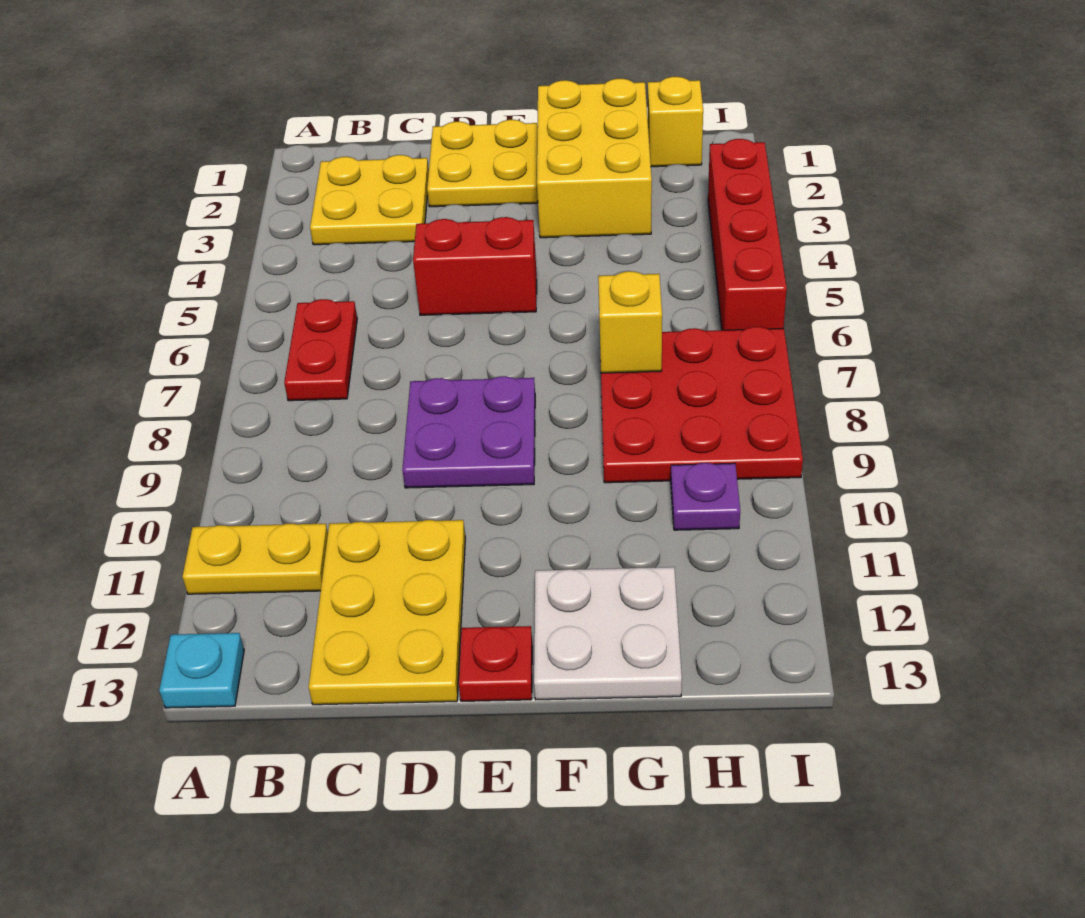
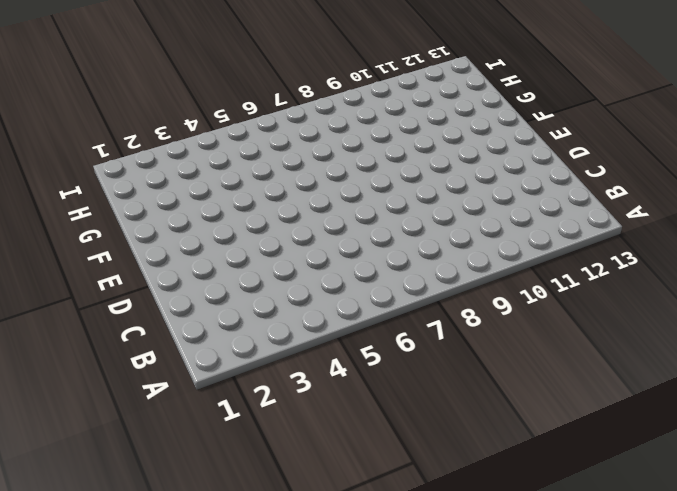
none -> yellow plate A11:B11 level 1
none -> cyan plate A13 level 1
none -> yellow plate B2:C3 level 1

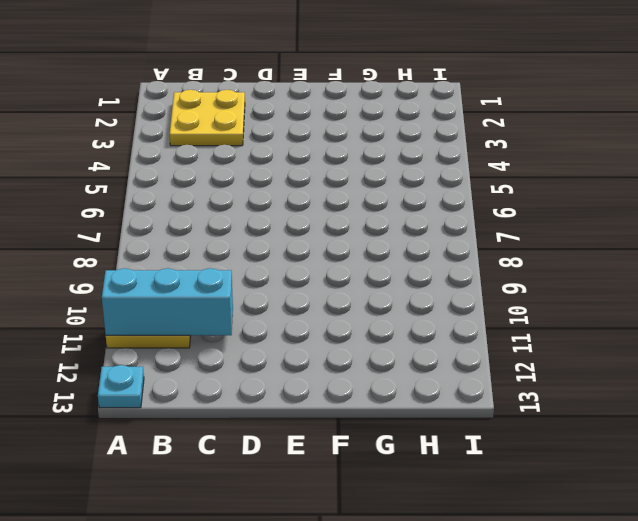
cyan brick A11:C11 level 2 -> none
none -> red plate B6:B7 level 1
none -> yellow plate C11:D13 level 1
none -> yellow plate D1:E2 level 1

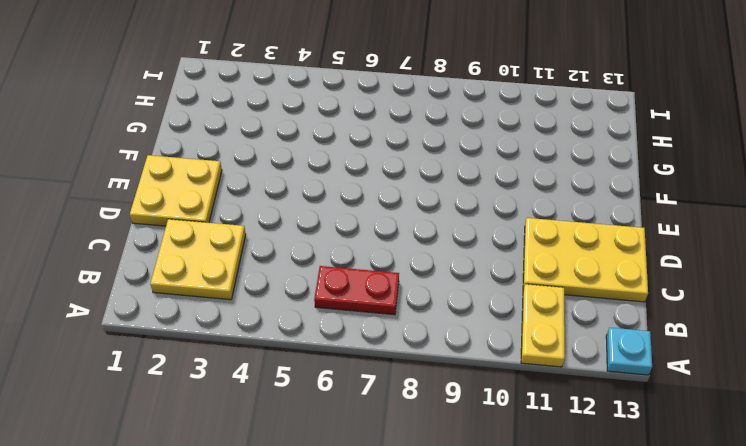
none -> red brick D5:E5 level 1
none -> purple plate D8:E9 level 1
none -> red plate E13 level 1

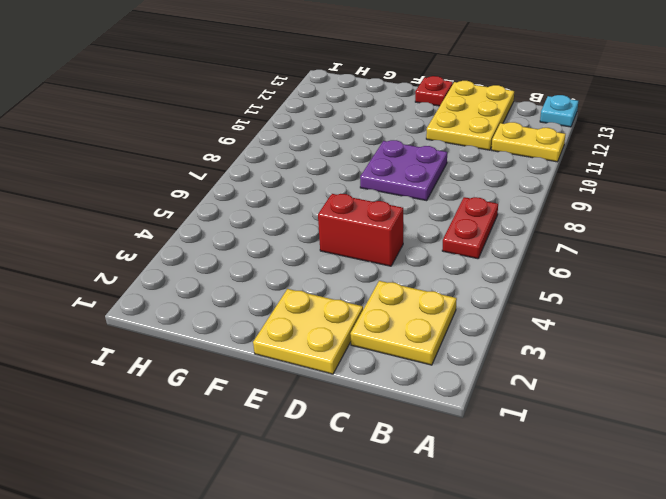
none -> yellow brick F1:G3 level 1
none -> white plate F12:G13 level 1
none -> red plate G7:I9 level 1

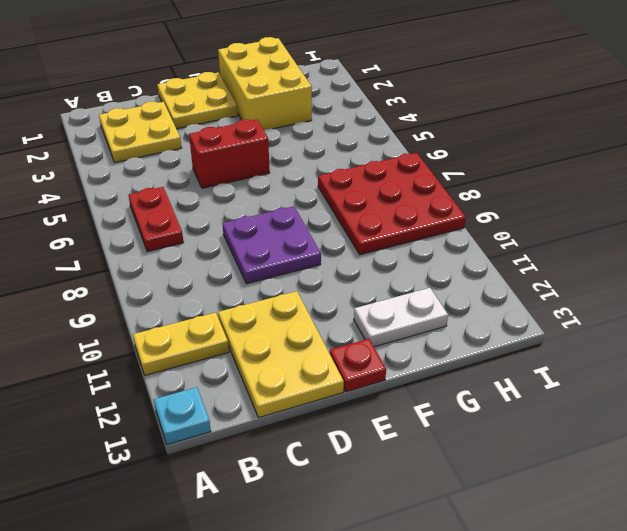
white plate F12:G12 level 1 -> white plate F12:G13 level 1
none -> yellow brick H1 level 1
none -> purple plate H10 level 1
none -> red brick I3:I6 level 1

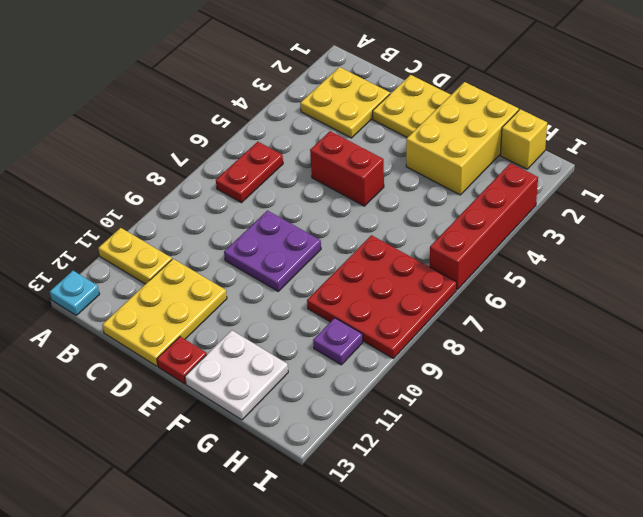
none -> yellow brick G7 level 2

